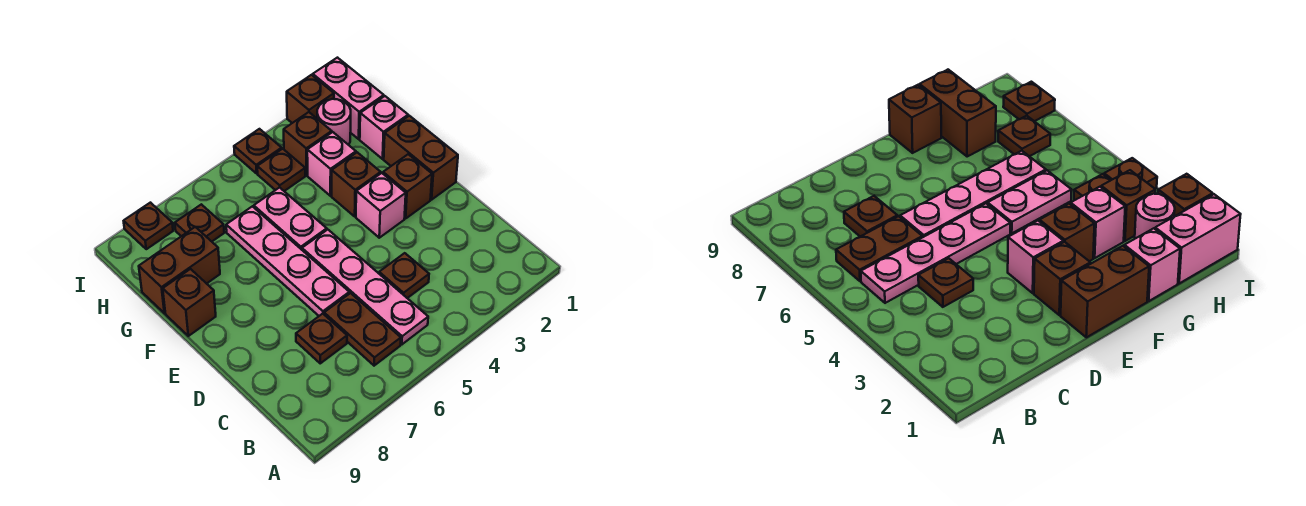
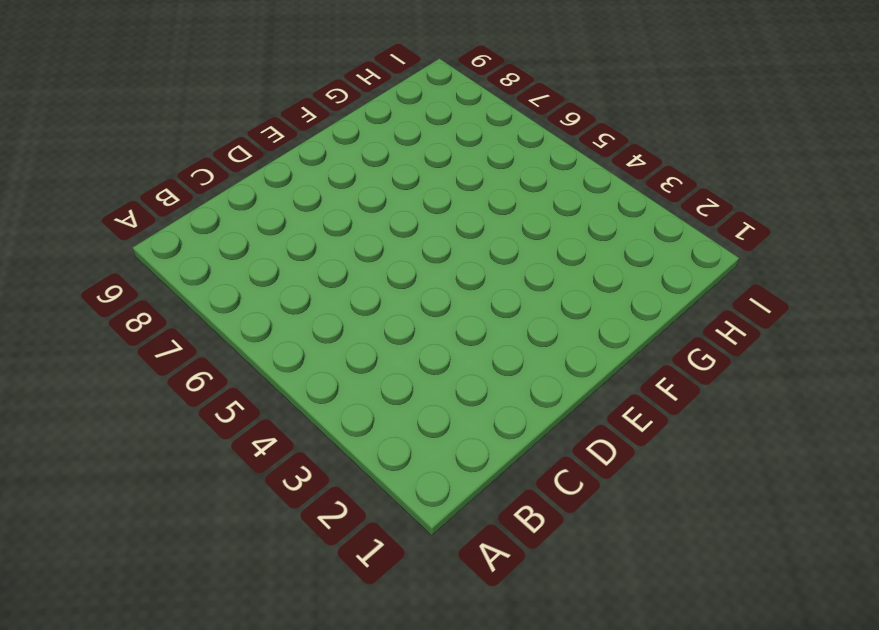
none -> pink plate B5:E5 level 1
none -> brown plate B6:C6 level 1
none -> brown plate C4 level 1

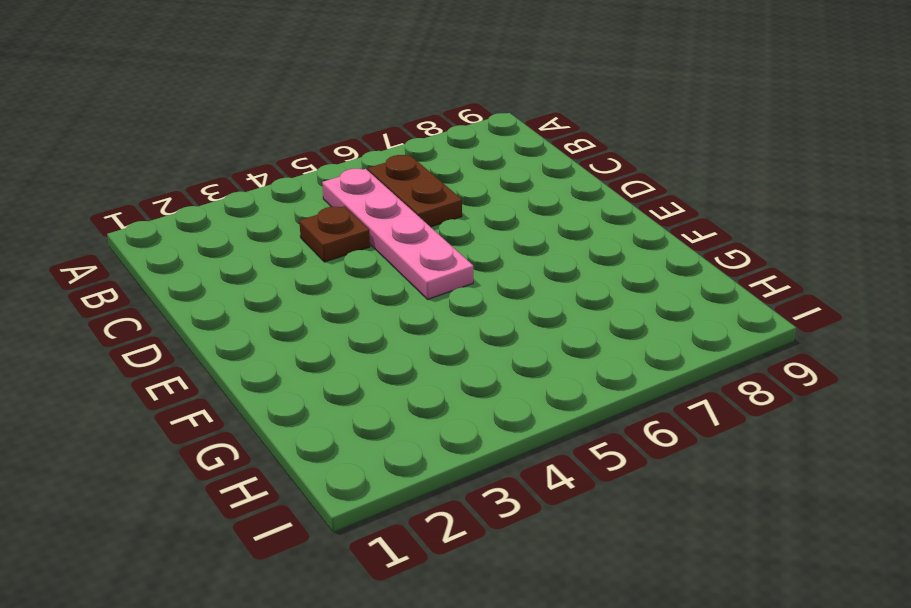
none -> brown plate C7 level 1
none -> pink plate D6:G6 level 1
none -> brown brick E1:F1 level 1

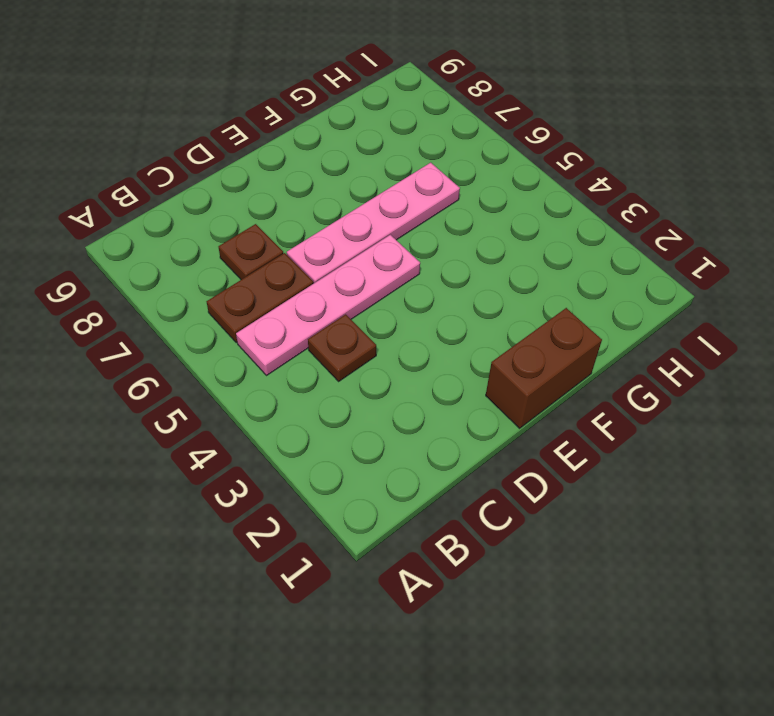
none -> brown brick E2 level 1
none -> pink brick E3 level 1
none -> brown brick F3 level 1

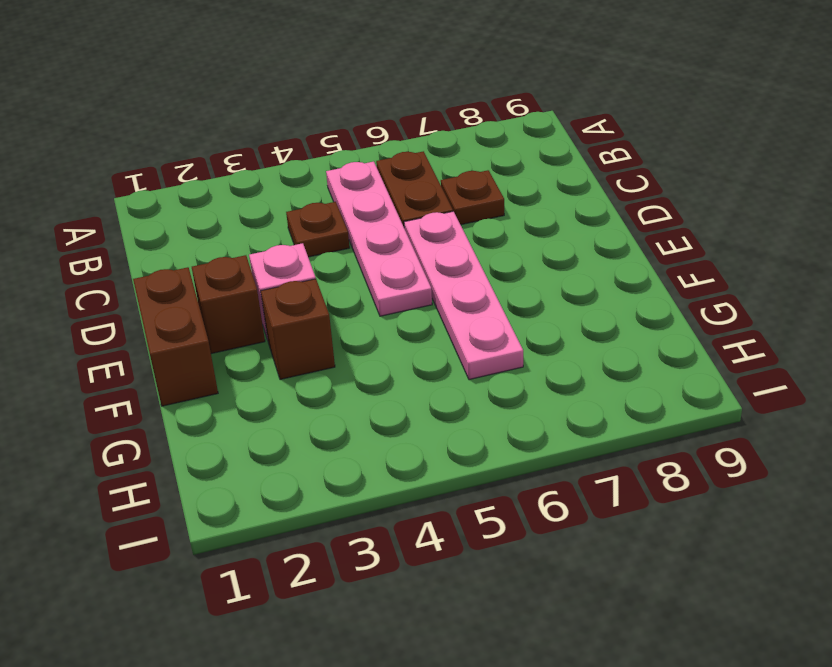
none -> pink plate F5:G5 level 1
none -> brown brick F9 level 1
none -> pink brick G1 level 1

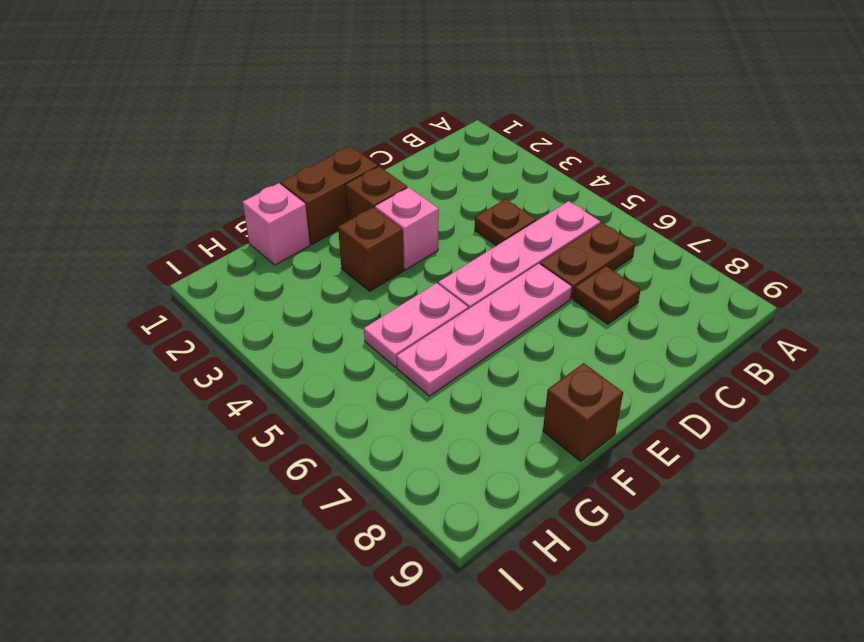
none -> pink brick G3 level 1
none -> brown brick G8:G9 level 1
none -> pink brick H1:I1 level 1

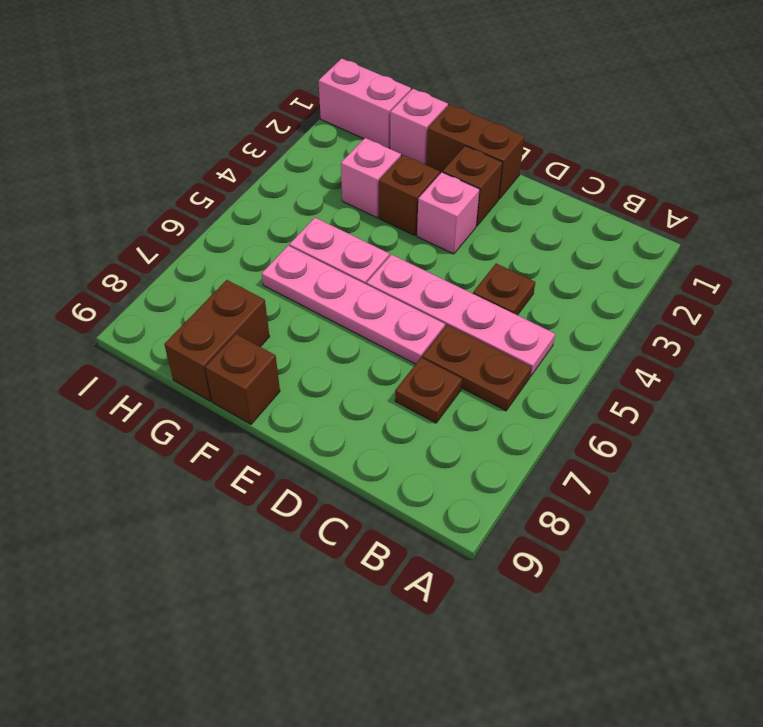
none -> pink round brick H2 level 1
none -> brown brick H3 level 1
none -> brown plate H4 level 1

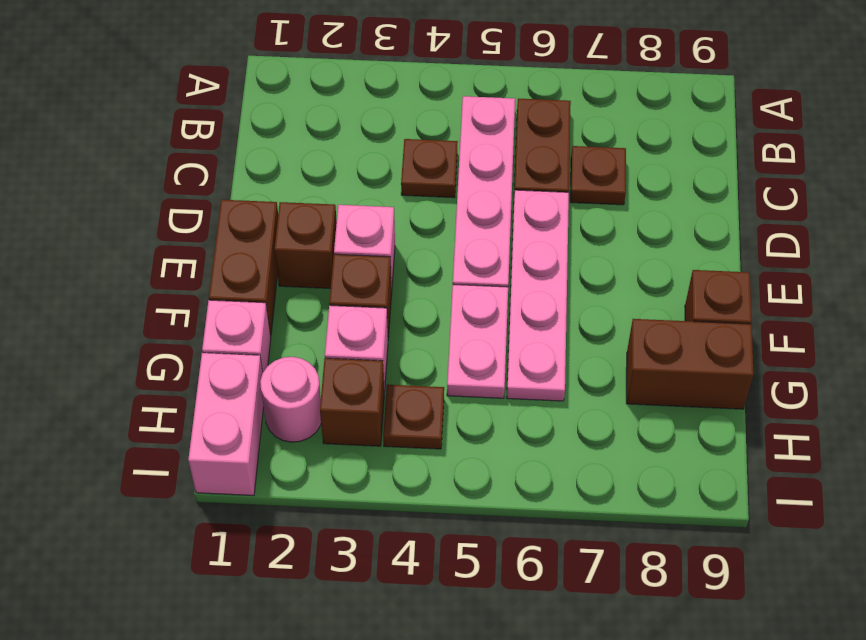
none -> brown plate H7 level 1
none -> brown brick I2 level 1
none -> brown plate I4 level 1

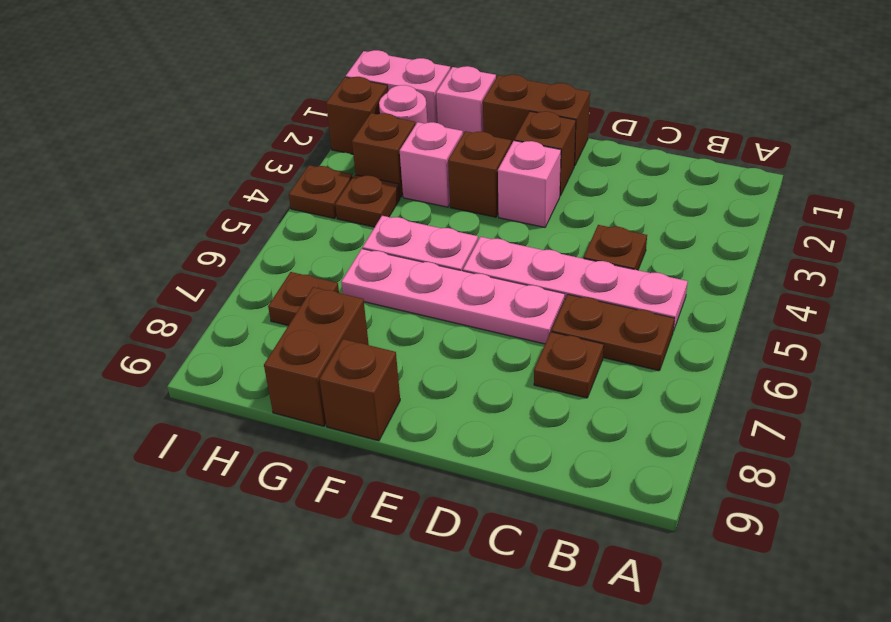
none -> brown plate I8 level 1

